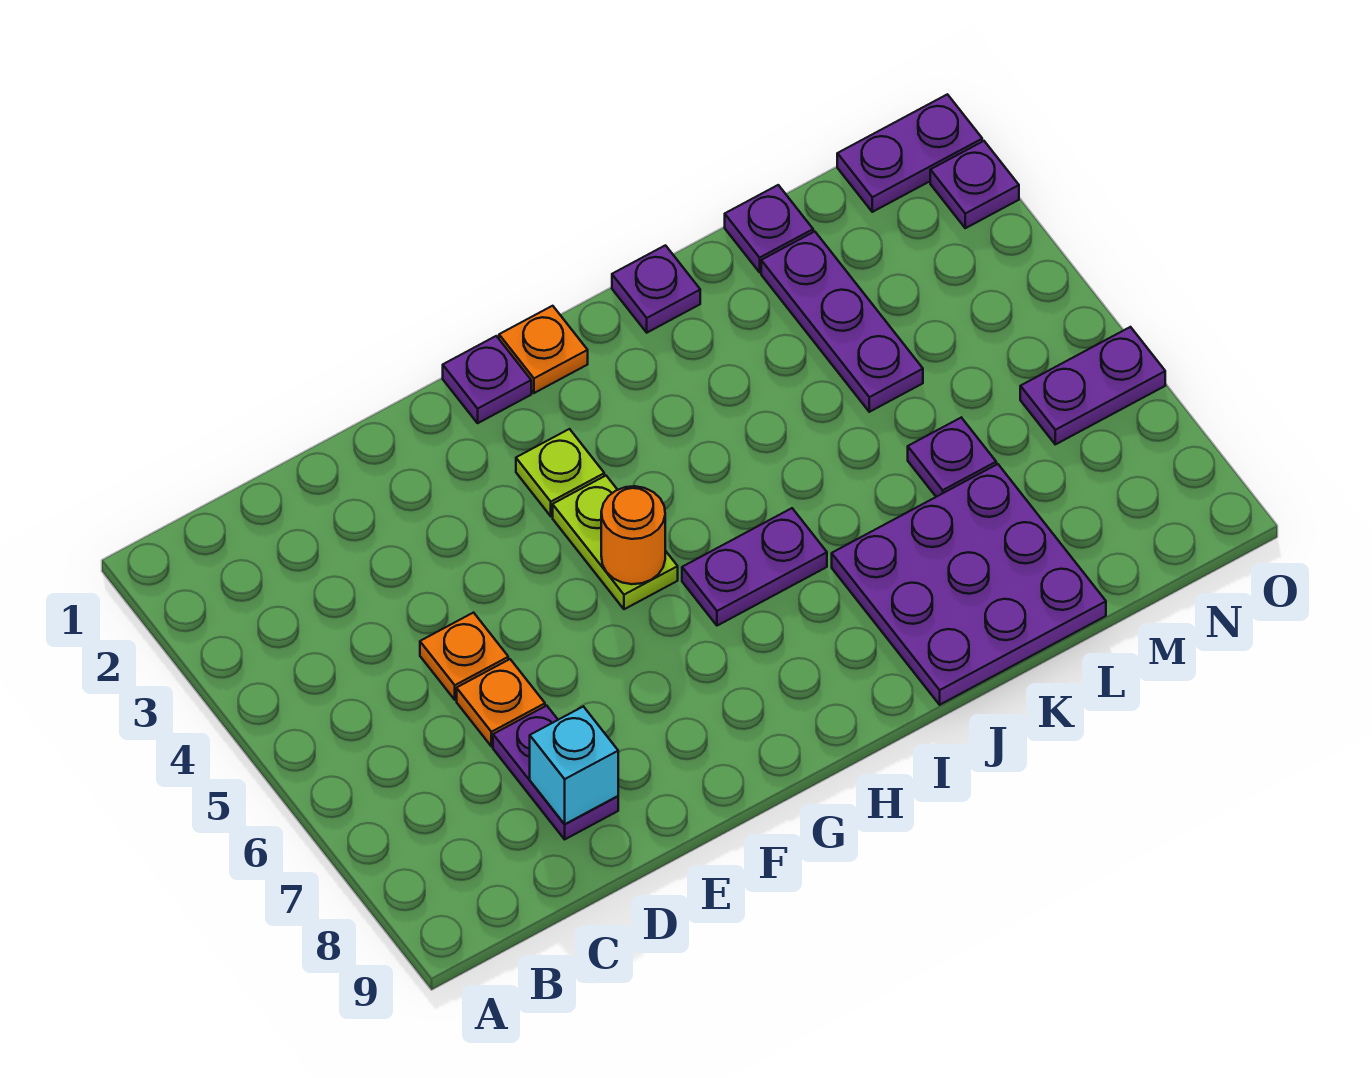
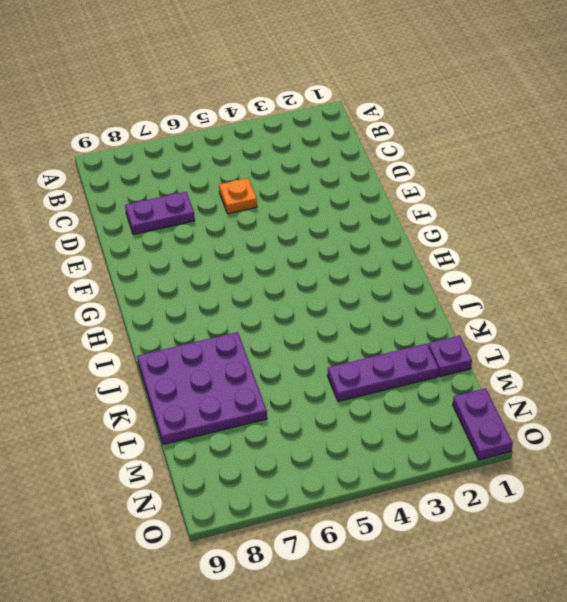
none -> orange plate D6 level 1
none -> purple plate G1 level 1
none -> lime plate G3 level 1

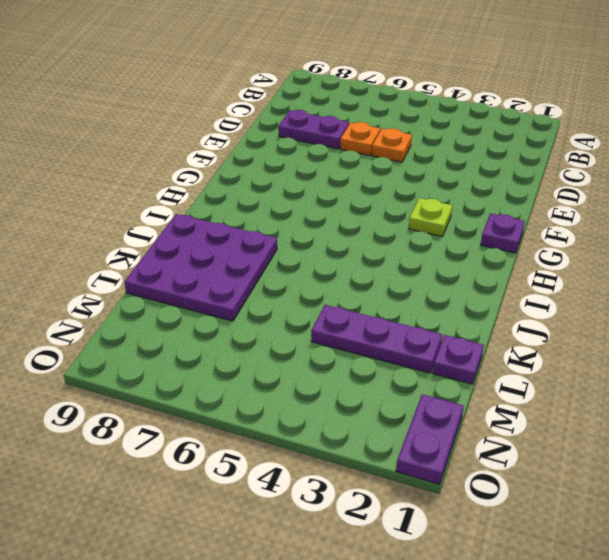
none -> lime plate G4:G5 level 1
none -> orange plate H1 level 1
none -> purple plate H6:I6 level 1

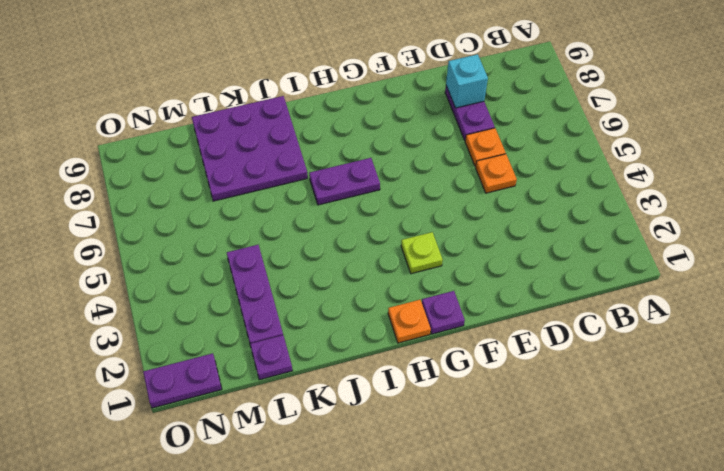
none -> lime plate G4:G5 level 1
none -> purple plate J1 level 1
none -> purple plate L6 level 1

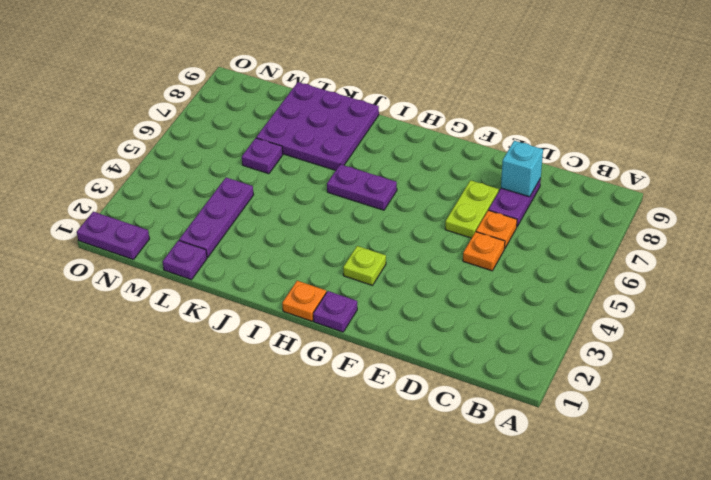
lime plate E6:E7 level 1 -> lime plate G4:G5 level 1
none -> purple plate J1 level 1
none -> purple plate N6:O6 level 1
none -> purple plate O2 level 1

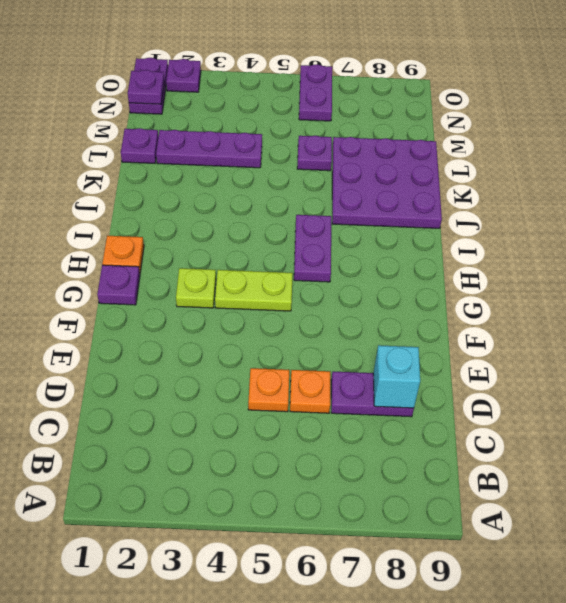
purple plate N1 level 2 -> purple plate J1 level 1
none -> orange round brick G5 level 2

